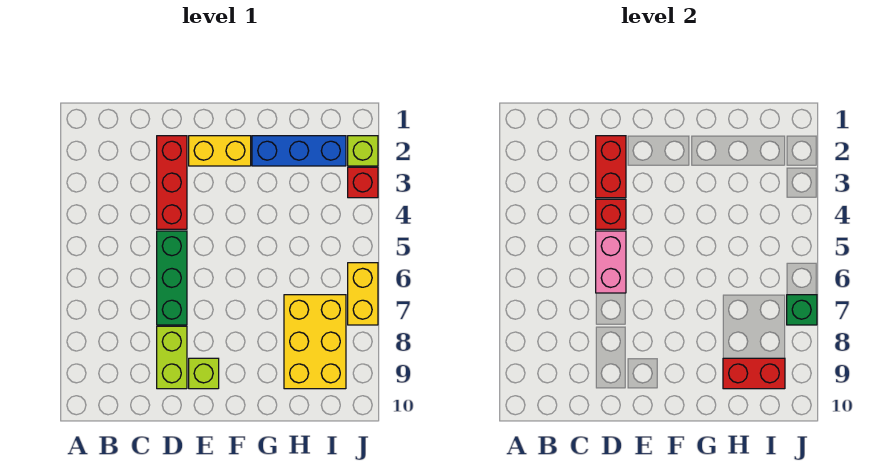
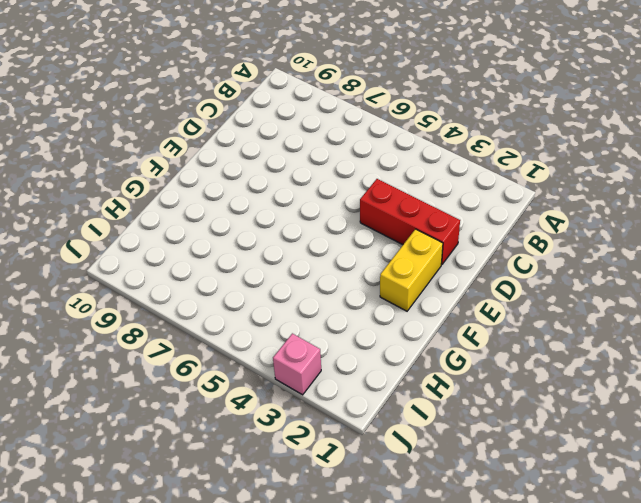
pink brick J3 level 1 -> red brick J3 level 1
none -> green brick D5:D7 level 1
none -> lime brick D8:D9 level 1
none -> lime brick E9 level 1

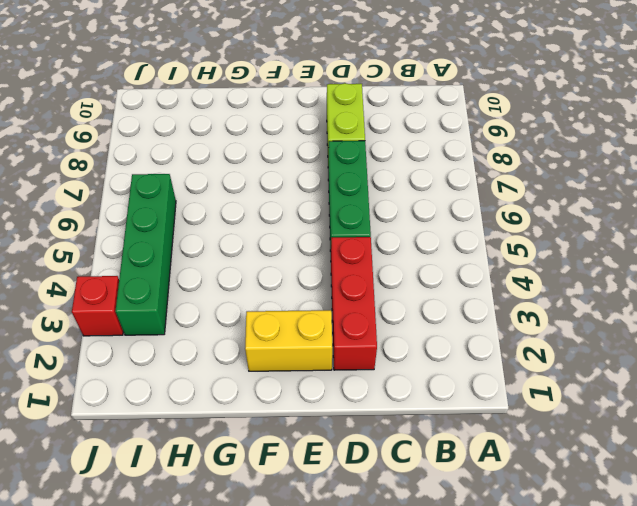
green brick I3:I6 level 1 -> none
none -> lime brick E9 level 1
none -> blue brick G2:I2 level 1
none -> yellow brick H7:I9 level 1

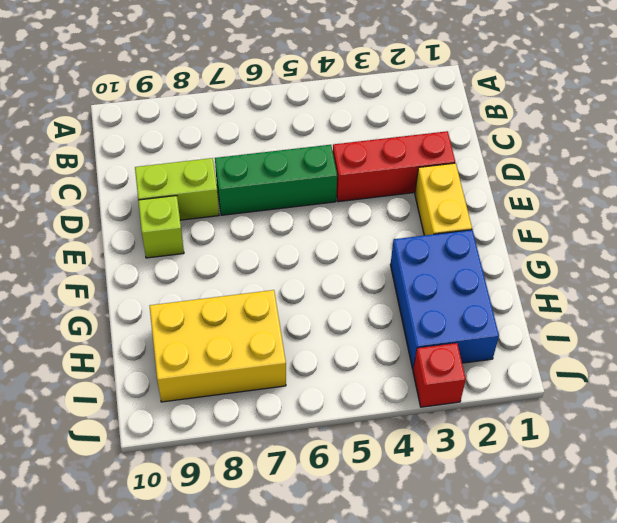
blue brick G2:I3 level 1 -> blue brick G2:I2 level 1
none -> lime brick J2 level 1
none -> yellow brick J6:J7 level 1
none -> red brick D2:D3 level 2

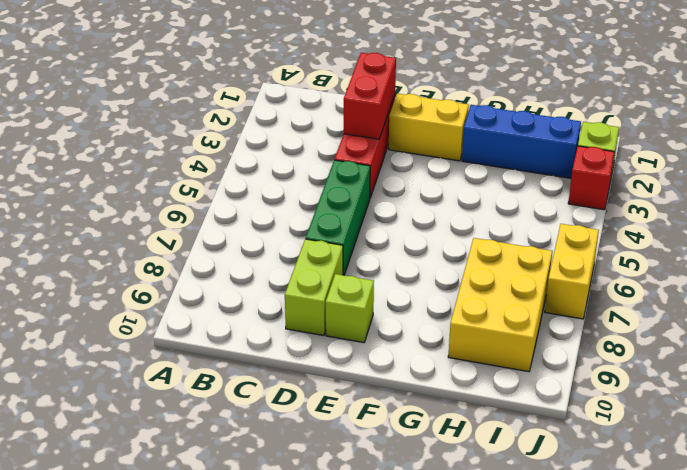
none -> red brick D4 level 2
none -> pink brick D5:D6 level 2
none -> red brick H9:I9 level 2

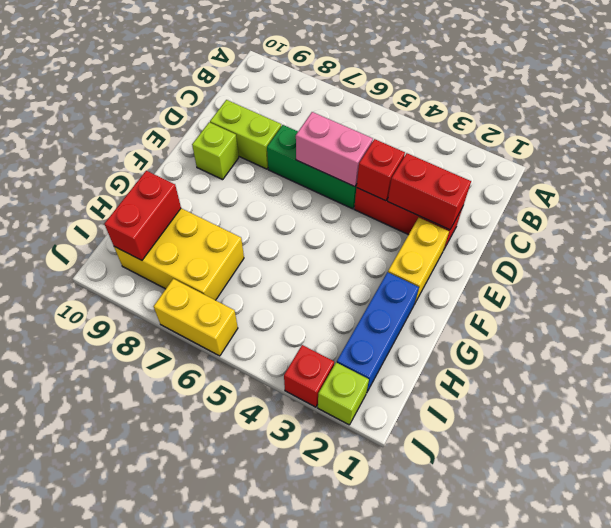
none -> green brick J7 level 2

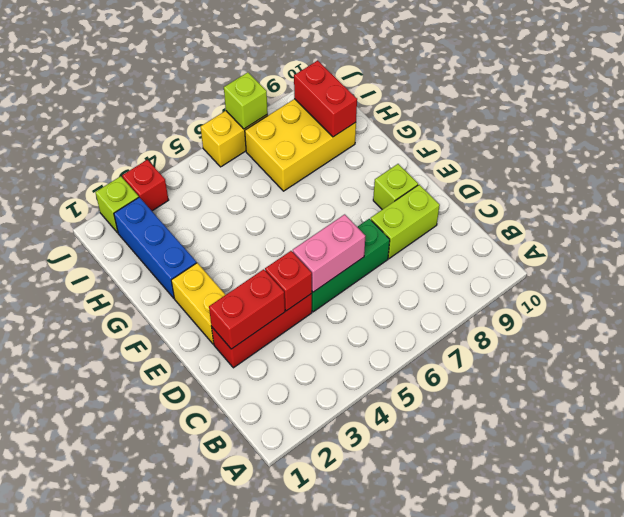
lime brick J7 level 2 -> green brick J7 level 2

